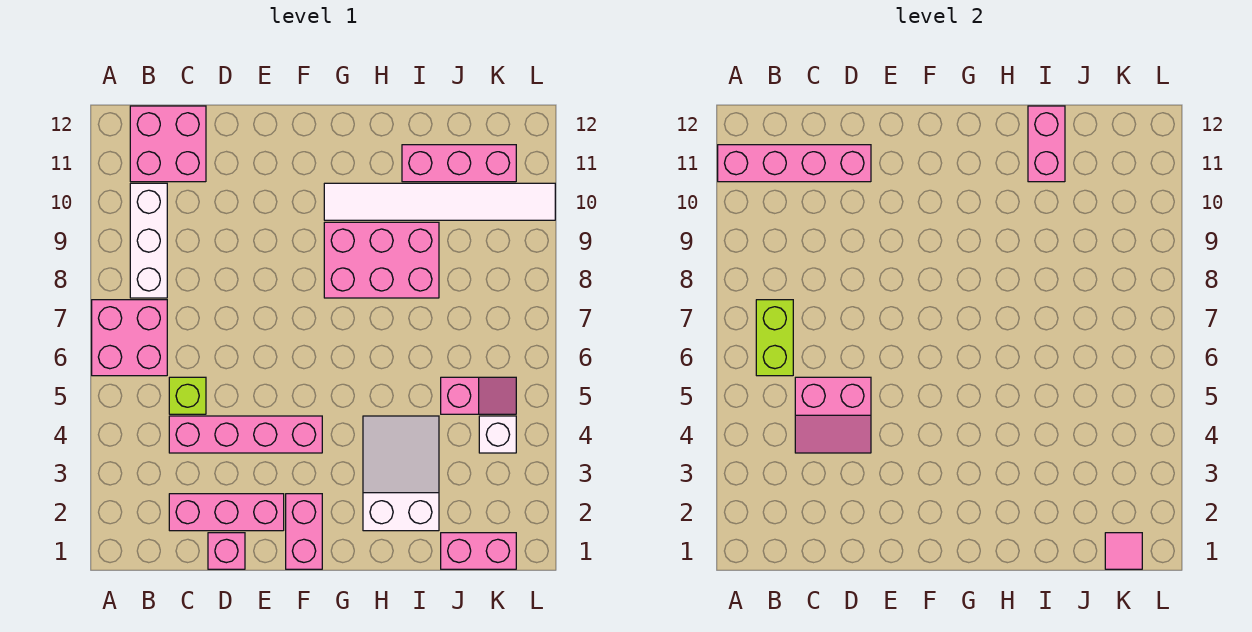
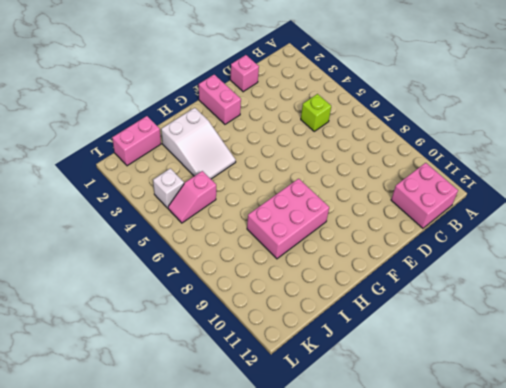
none -> pink brick A6:B7 level 1
none -> white brick B8:B10 level 1
none -> pink brick C2:E2 level 1

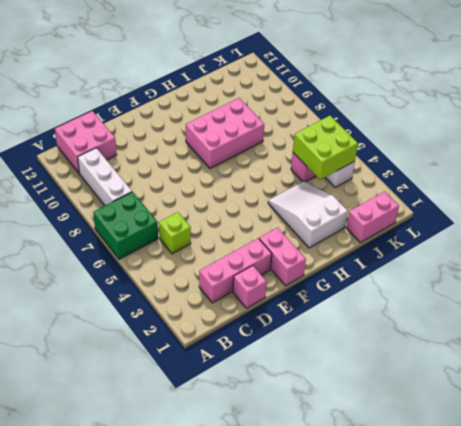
green brick A6:B7 level 1 -> pink brick A6:B7 level 1
lime brick J4:K5 level 2 -> none
none -> pink brick C4:F4 level 1
none -> white tile G10:L10 level 1
none -> pink brick I11:K11 level 1

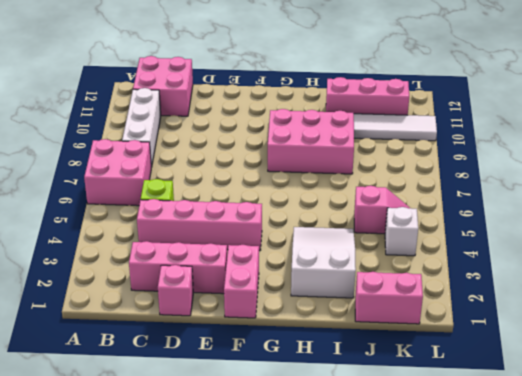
none -> pink brick A11:D11 level 2
none -> lime brick B6:B7 level 2
none -> pink slope C4:D5 level 2 top 5

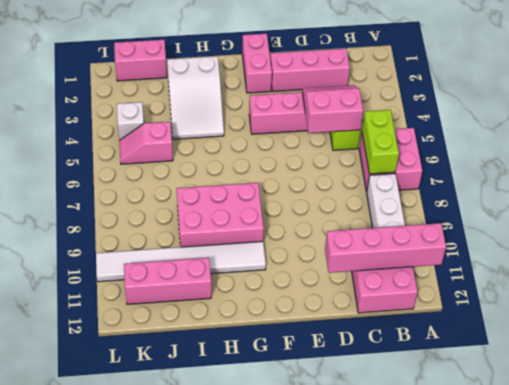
none -> pink brick D1 level 1
none -> pink brick I11:I12 level 2
none -> pink tile K1 level 2

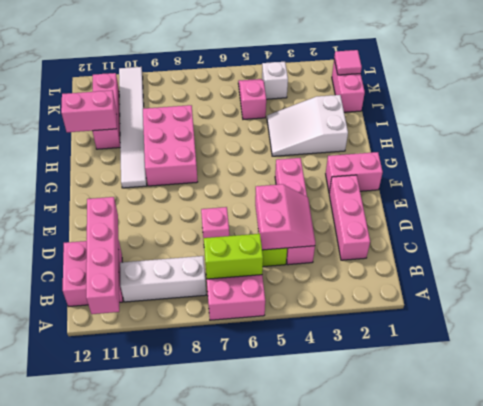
pink brick D7 level 1 -> pink brick D1 level 1

